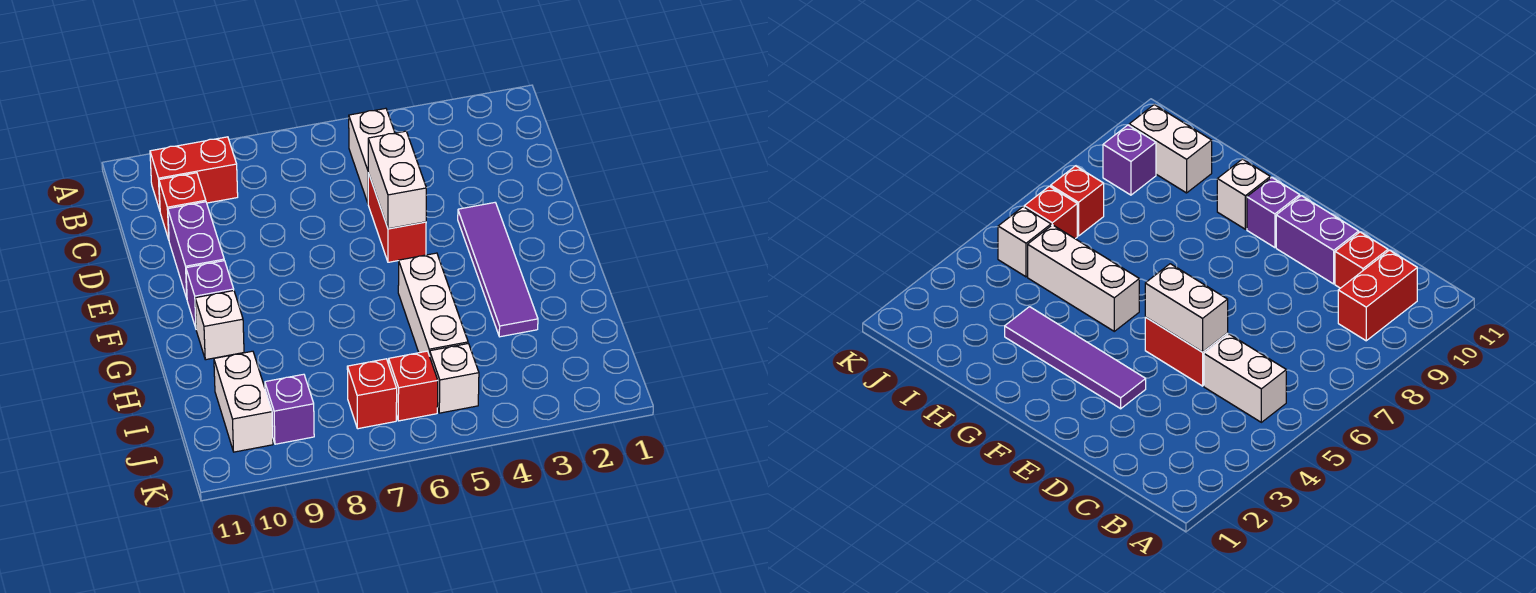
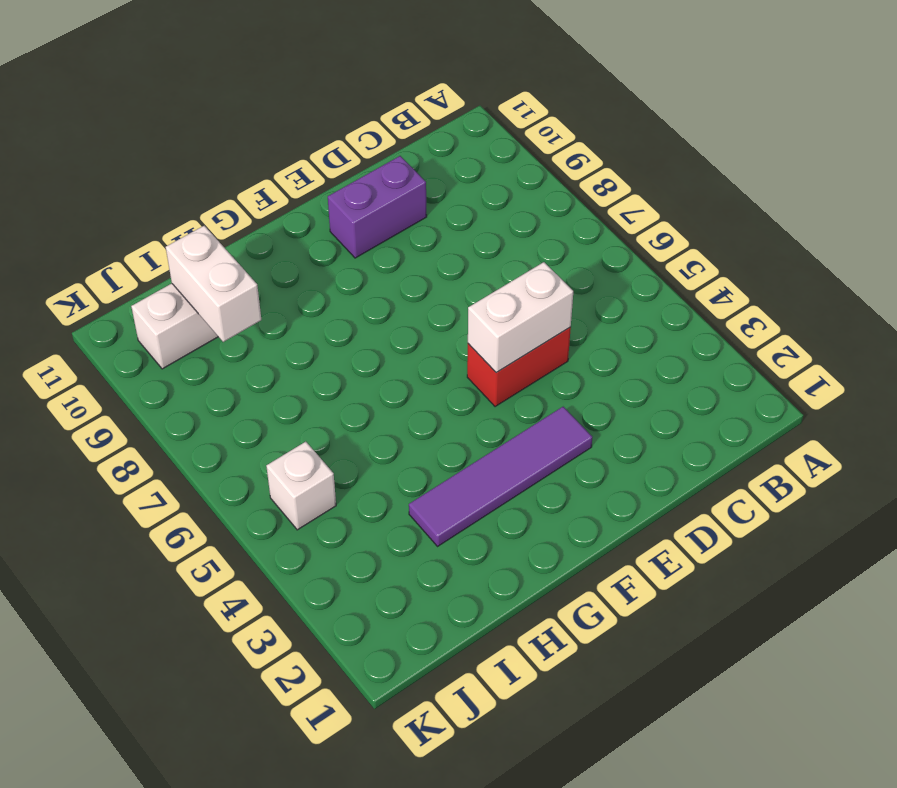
white brick I9:I10 level 2 -> white brick B5:C5 level 1
none -> red brick B9:B10 level 1
none -> red brick C10 level 1
none -> purple brick F10 level 1

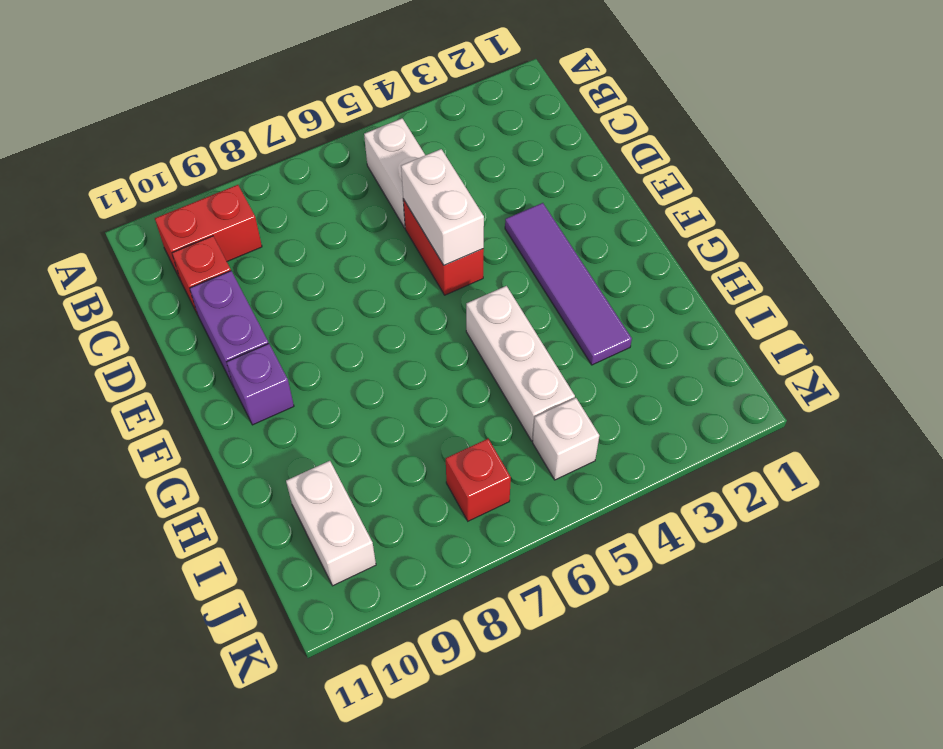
none -> white brick G10 level 1
none -> red brick J6 level 1
none -> purple brick J9 level 1

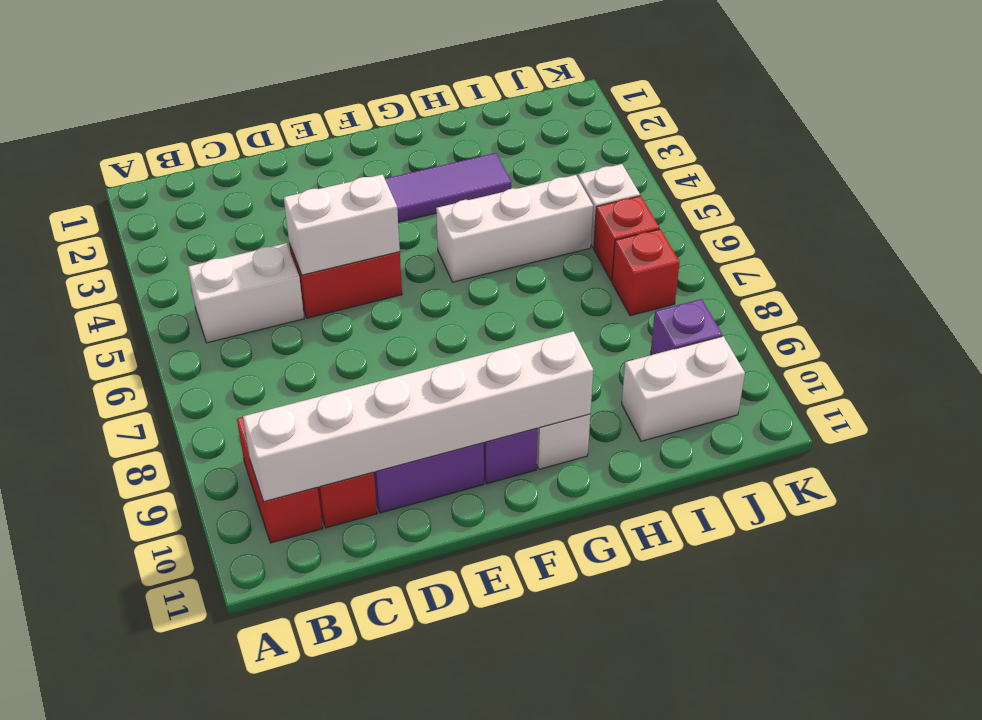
white brick B10:G10 level 2 -> none

